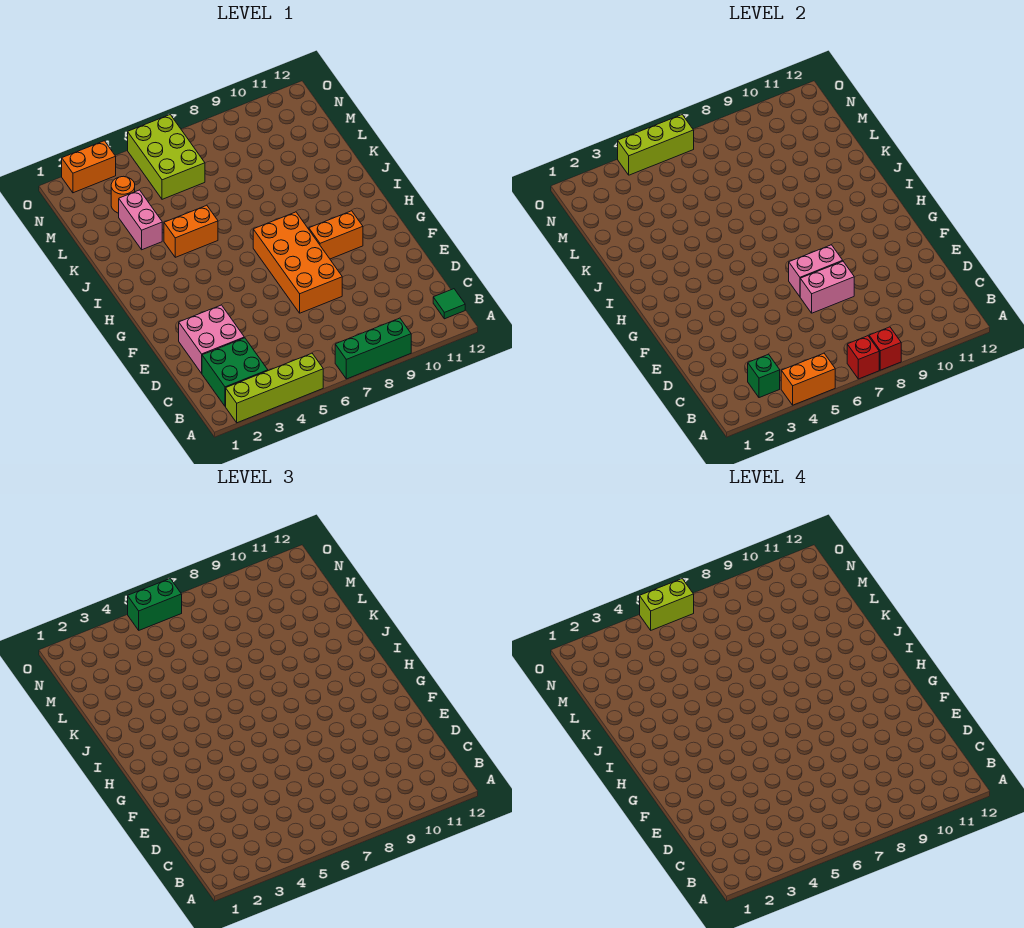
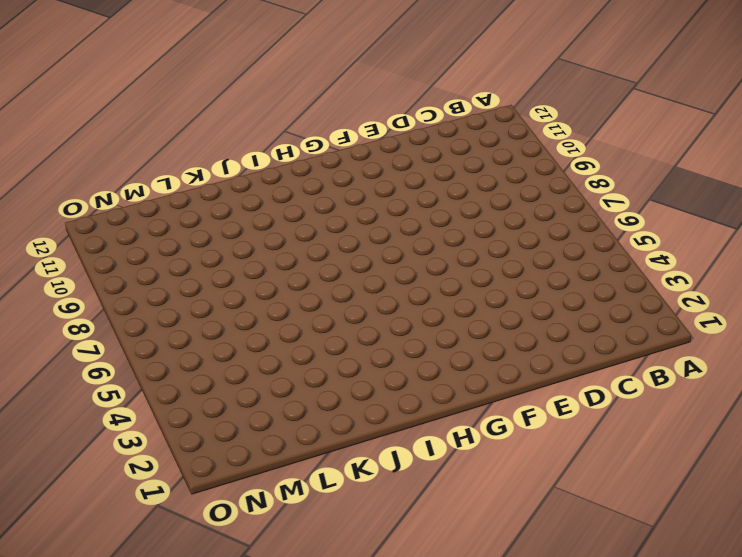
none -> lime brick A2:A5 level 1
none -> green brick A7:A9 level 1
none -> green brick B2:C3 level 1

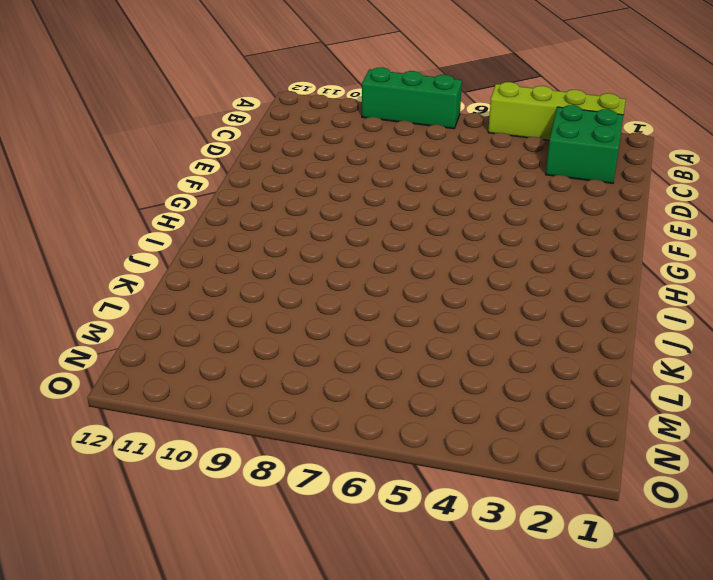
none -> green tile B12 level 1
none -> pink brick D2:E3 level 1
none -> orange brick E7:H8 level 1

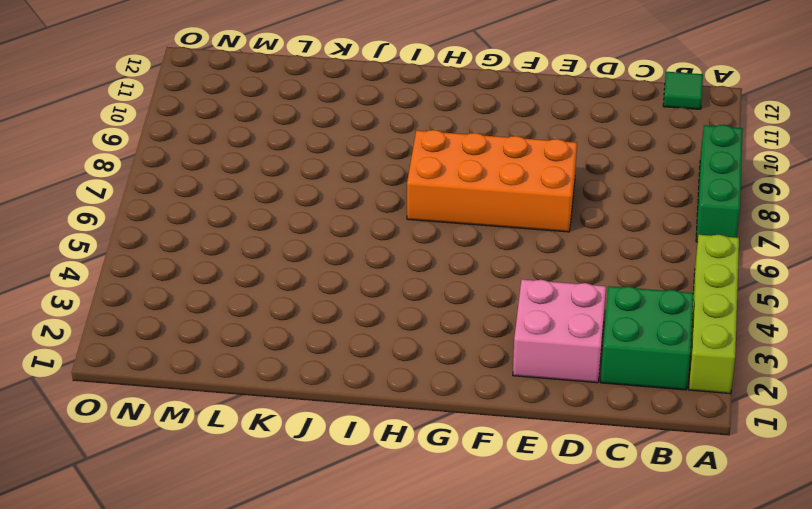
none -> orange brick G9:G10 level 1
none -> orange brick J4:J5 level 1
none -> pink brick K3:L3 level 1

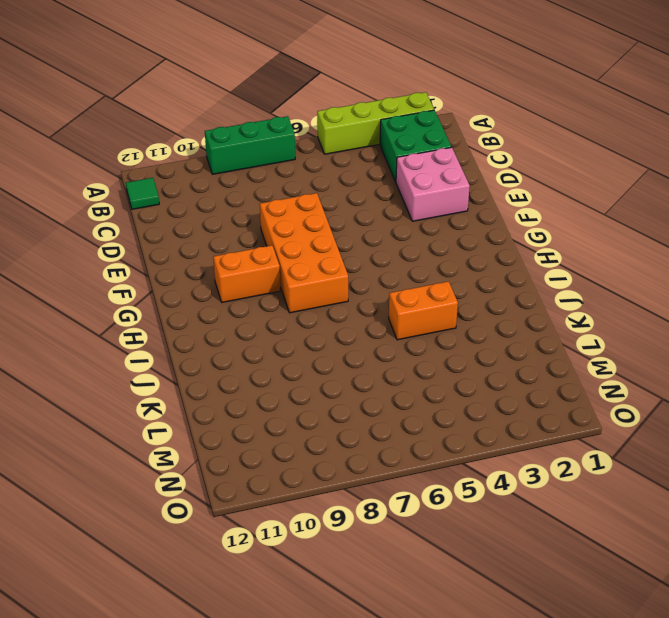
none -> pink brick K3:L3 level 1
none -> orange round brick M3 level 1
none -> lime brick M5:O6 level 1

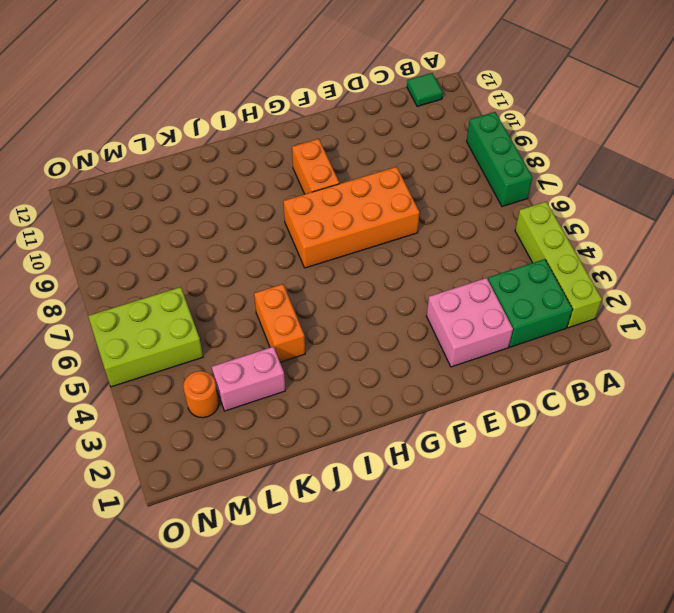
none -> orange brick O2:O3 level 1
none -> orange brick A4:A5 level 2
none -> red brick A7 level 2

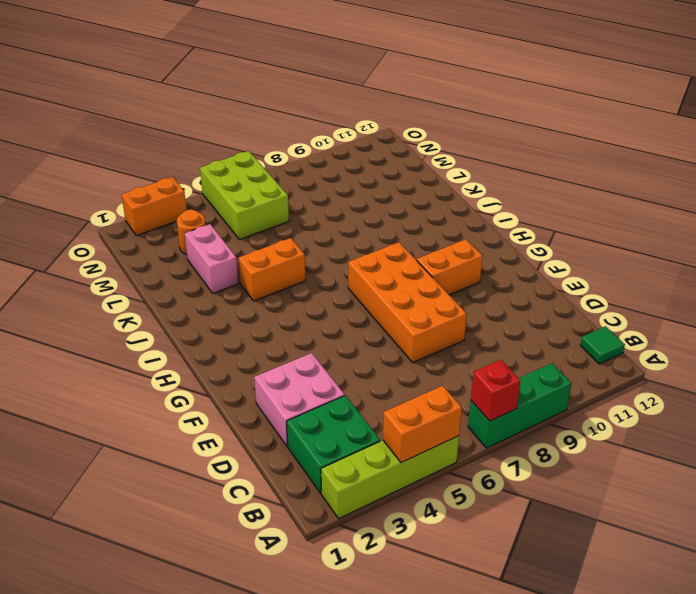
none -> red brick A8 level 2
none -> green brick B3 level 2
none -> pink brick E7:E8 level 2

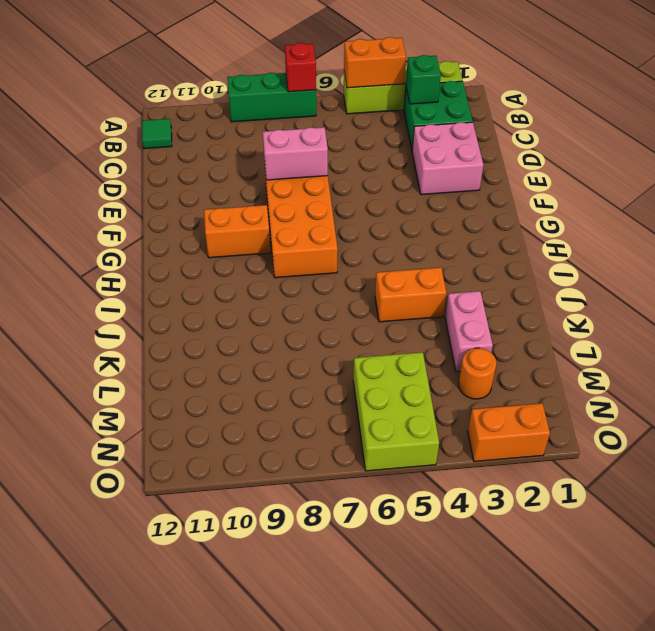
none -> red brick A8 level 2
none -> pink brick F7:F8 level 2
none -> lime brick O4:O6 level 2

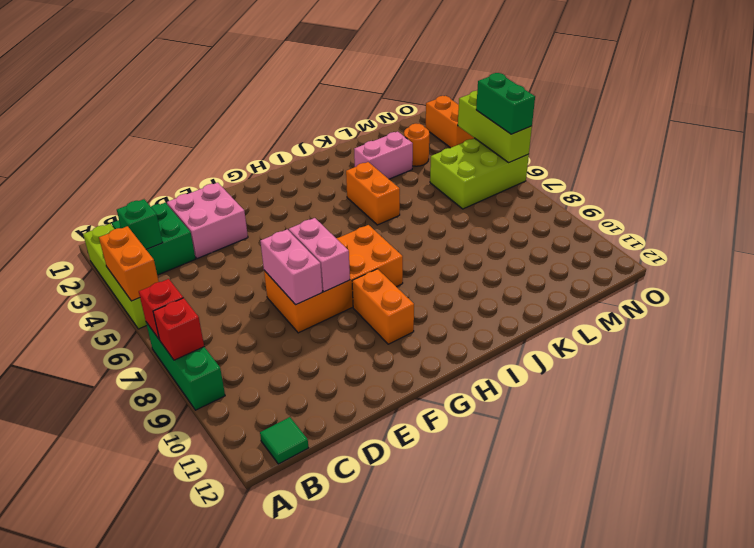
none -> lime brick O5:O6 level 4

